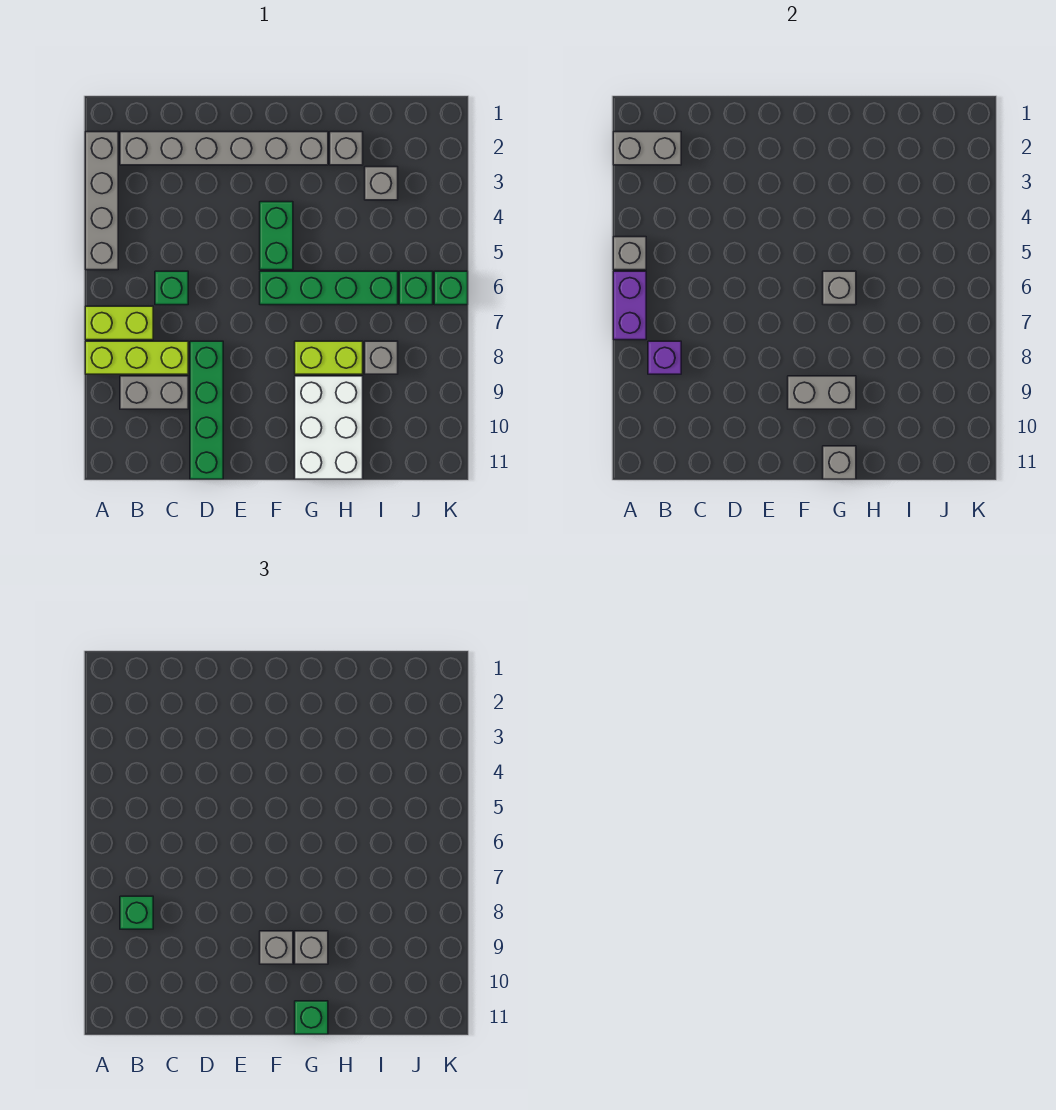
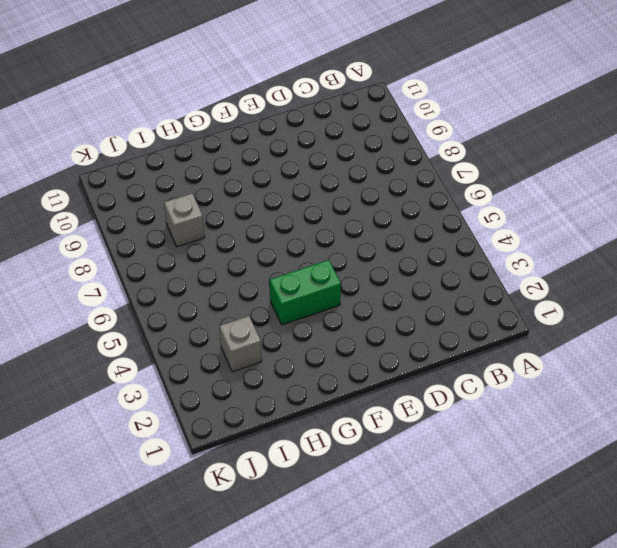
green brick F4:G4 level 1 -> green brick F4:F5 level 1
none -> grey brick A2:A5 level 1
none -> lime brick A7:B7 level 1
none -> lime brick A8:C8 level 1

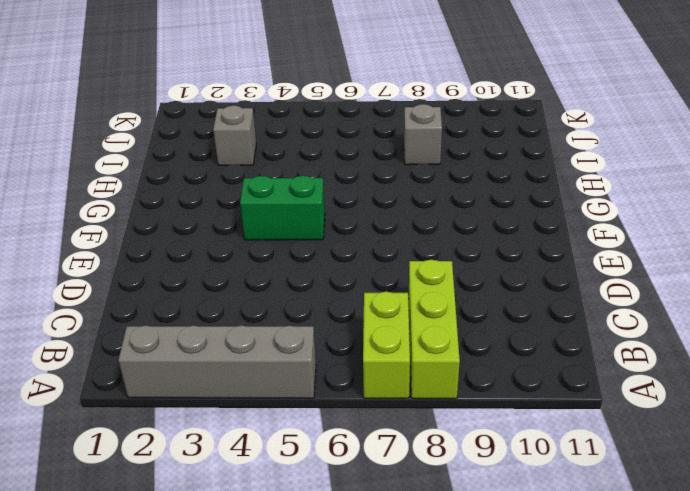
none -> grey brick B2:G2 level 1
none -> grey brick B9:C9 level 1
none -> green brick C6 level 1

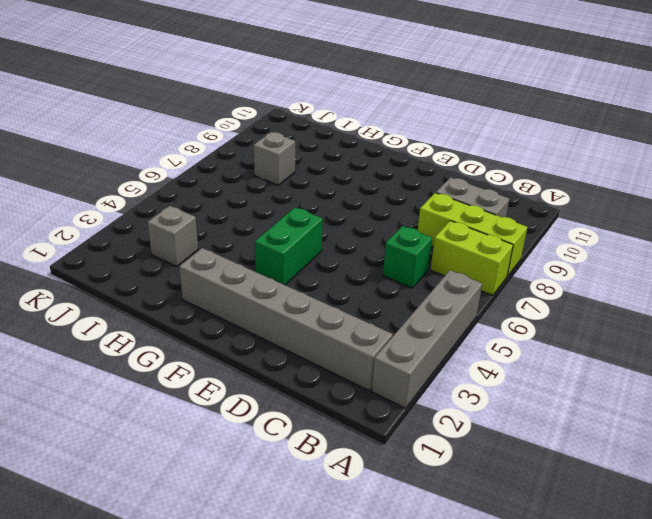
none -> green brick D8:D11 level 1
none -> green brick F6:I6 level 1
none -> lime brick G8:H8 level 1

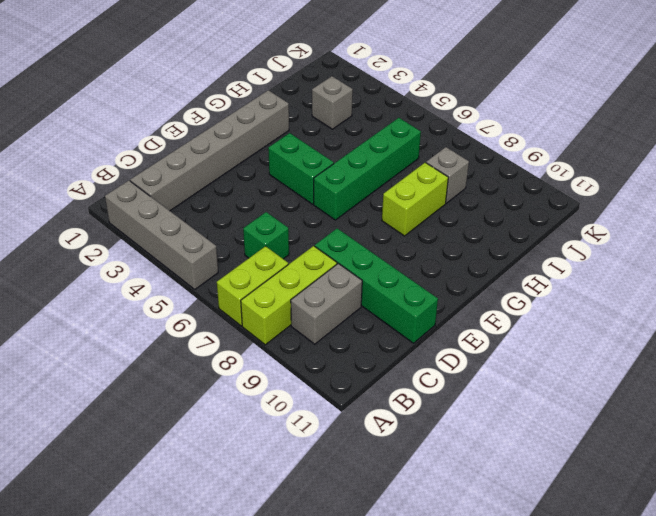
none -> white brick G9:H11 level 1
none -> grey brick H2 level 1
none -> green brick J6 level 1

